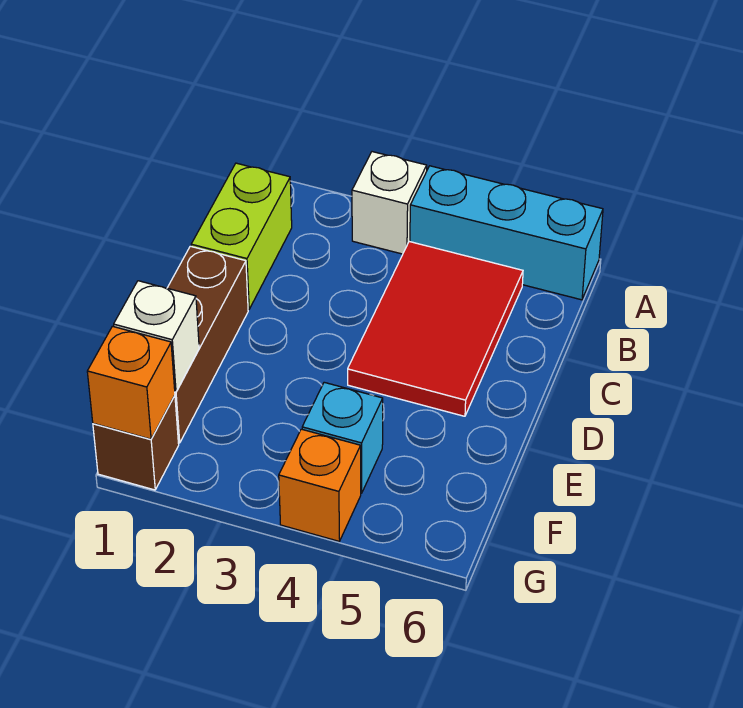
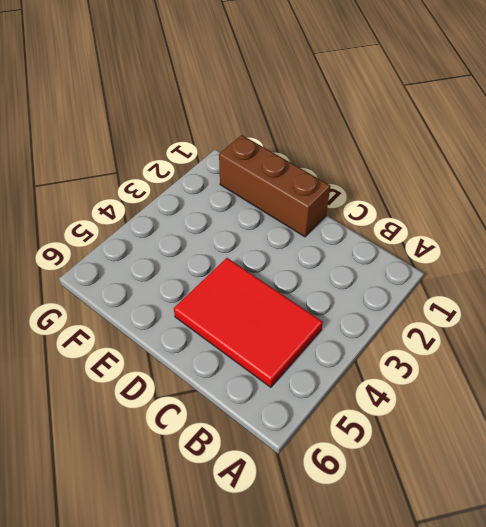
none -> white brick A3 level 1
none -> cyan brick A4:A6 level 1

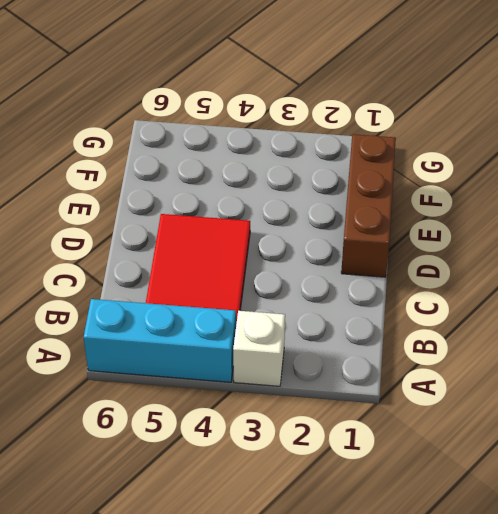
none -> lime brick B1:C1 level 1
none -> cyan brick F4 level 1

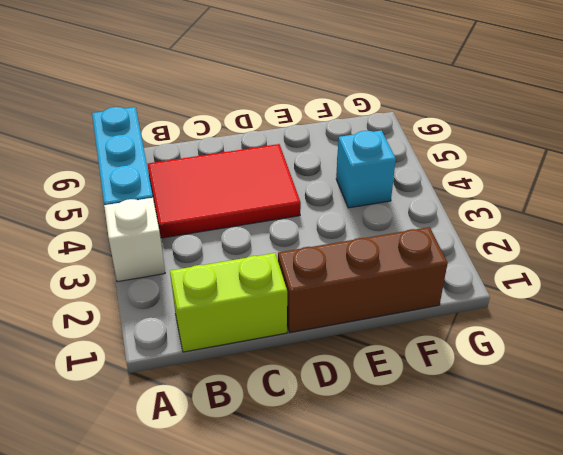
none -> brown brick G1 level 1
none -> orange brick G4 level 1

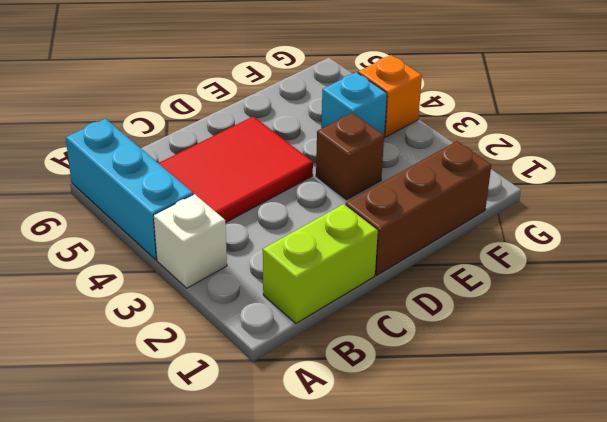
brown brick E3 level 1 -> brown brick G1 level 1
none -> white brick F1 level 2
none -> orange brick G1 level 2

